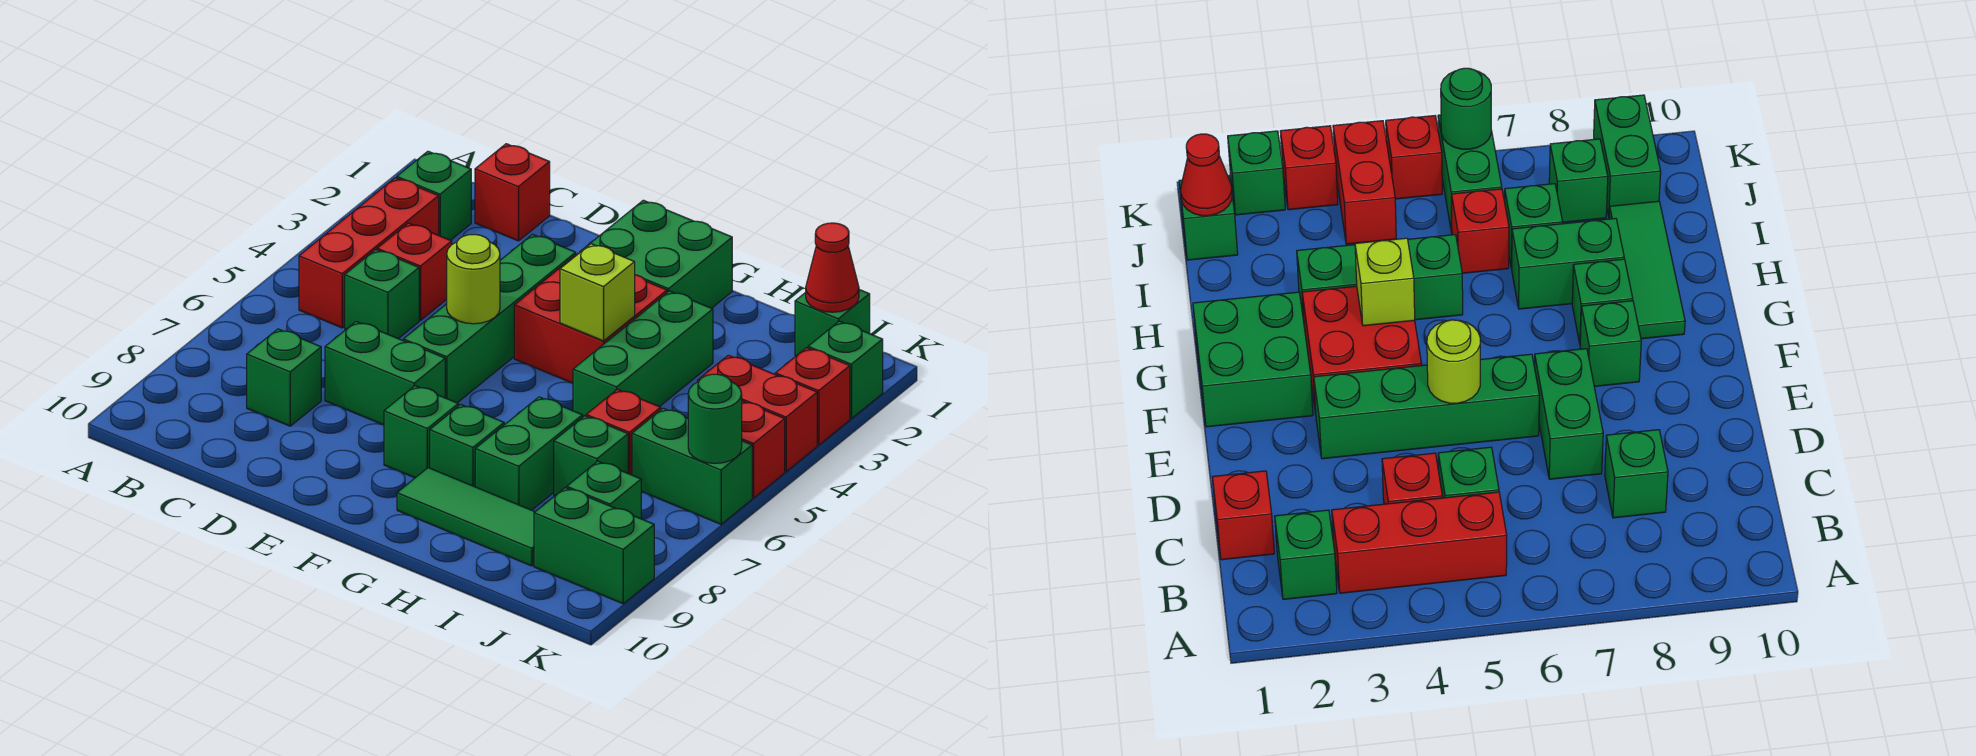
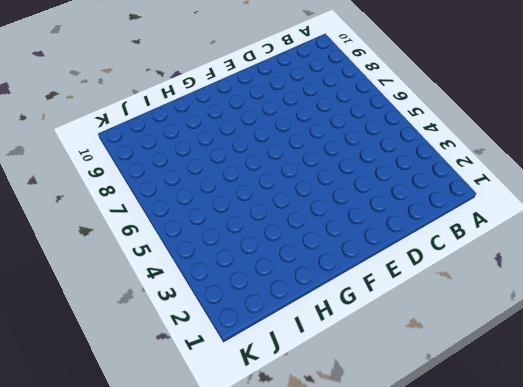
none -> green brick B2 level 1
none -> red brick B3:B5 level 1
none -> red brick C1 level 1

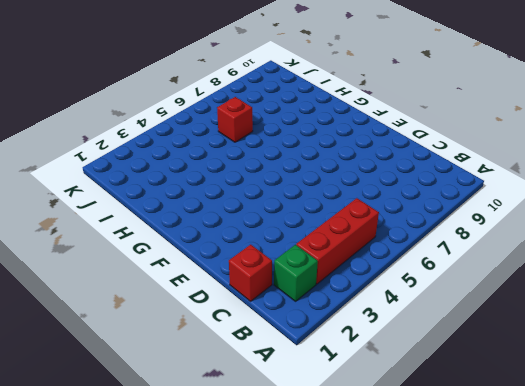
none -> red brick C4 level 1
none -> green brick C5 level 1
none -> green brick C8 level 1

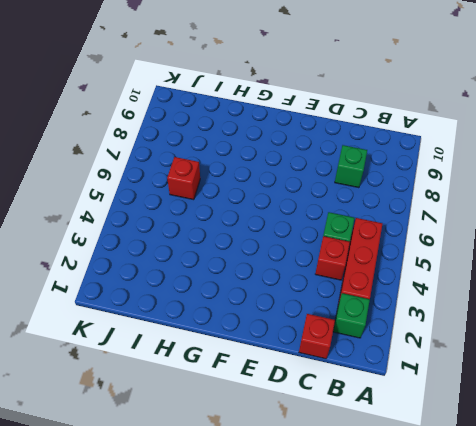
none -> green brick D7:E7 level 1
none -> green brick E3:E6 level 1
none -> green brick F1:G2 level 1

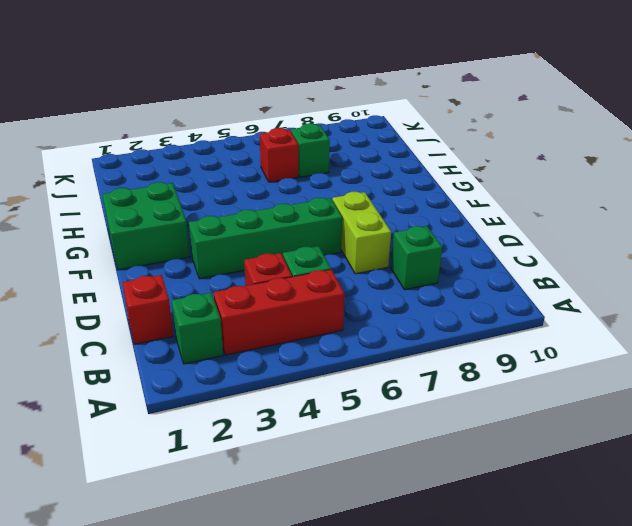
lime brick D7:E7 level 1 -> green brick D7:E7 level 1
none -> red brick F3:G4 level 1
none -> green brick F8 level 1
none -> green brick G8 level 1

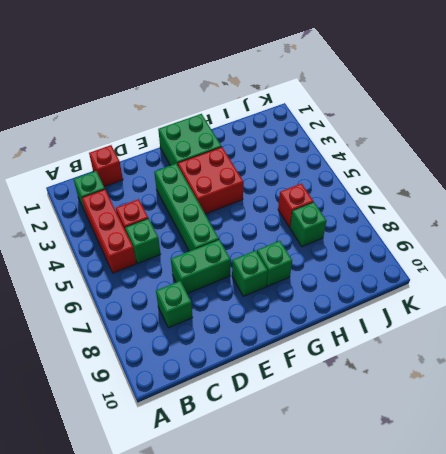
none -> green tile G9:I9 level 1
none -> green brick H3:H5 level 1
none -> green brick H7:H8 level 1

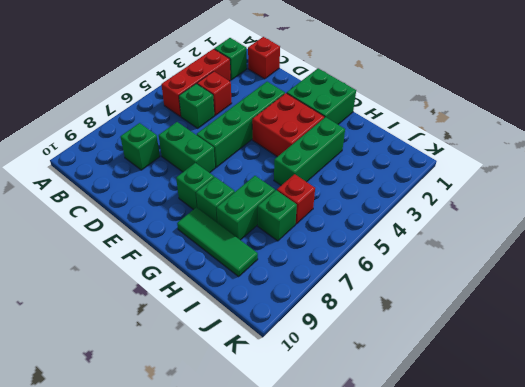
none -> green brick J1 level 1
none -> red brick J4:K4 level 1
none -> green brick J6:K6 level 1

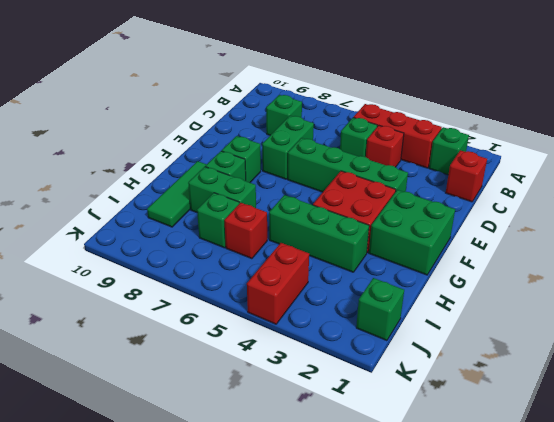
none -> green brick J6:K6 level 1
none -> green brick J8 level 1
none -> green brick J9:K9 level 1

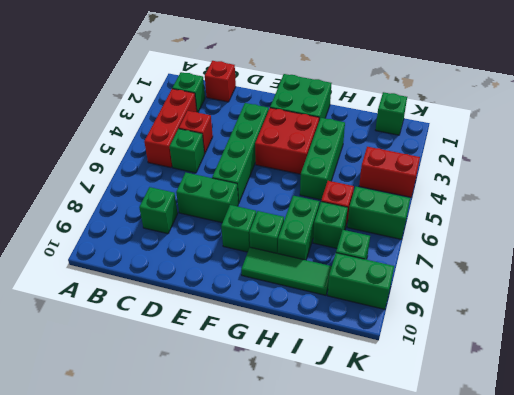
none -> green brick K2 level 1
none -> red brick K3 level 1
none -> red brick K5 level 1

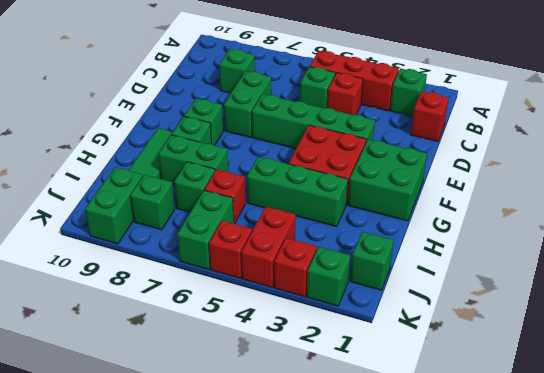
none -> lime round brick E5 level 2
none -> lime brick G4 level 2
none -> red cone J1 level 2

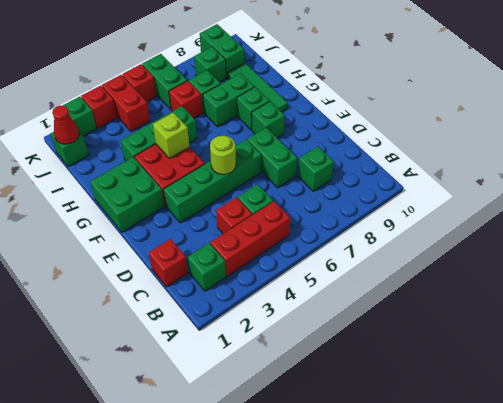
none -> green round brick K6 level 2

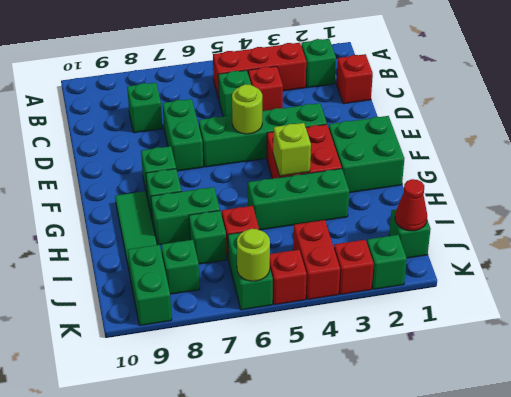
lime round brick K6 level 2 -> green round brick K6 level 2

